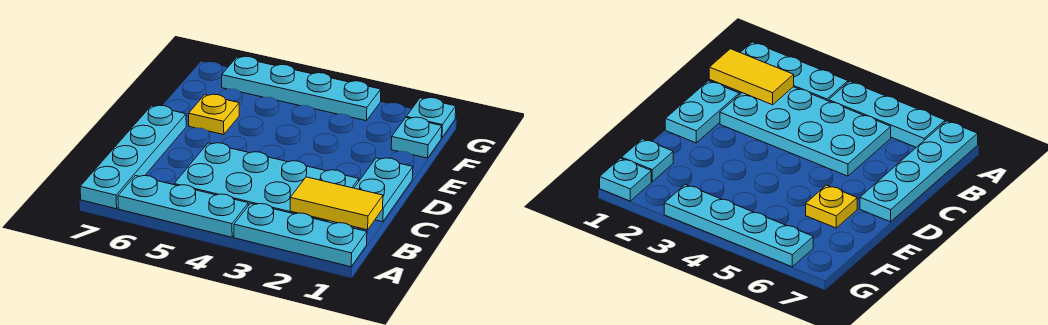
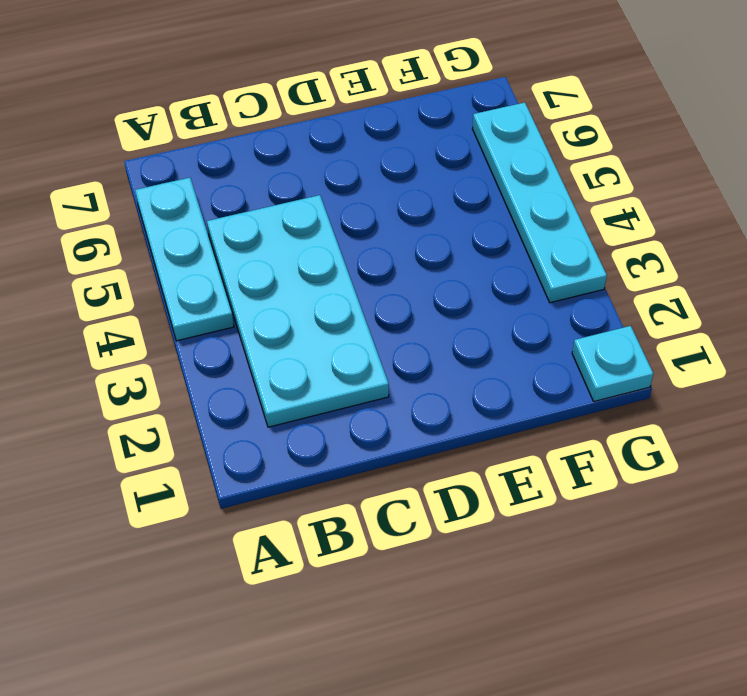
none -> cyan plate A1:A3 level 1
none -> cyan plate A7:D7 level 1

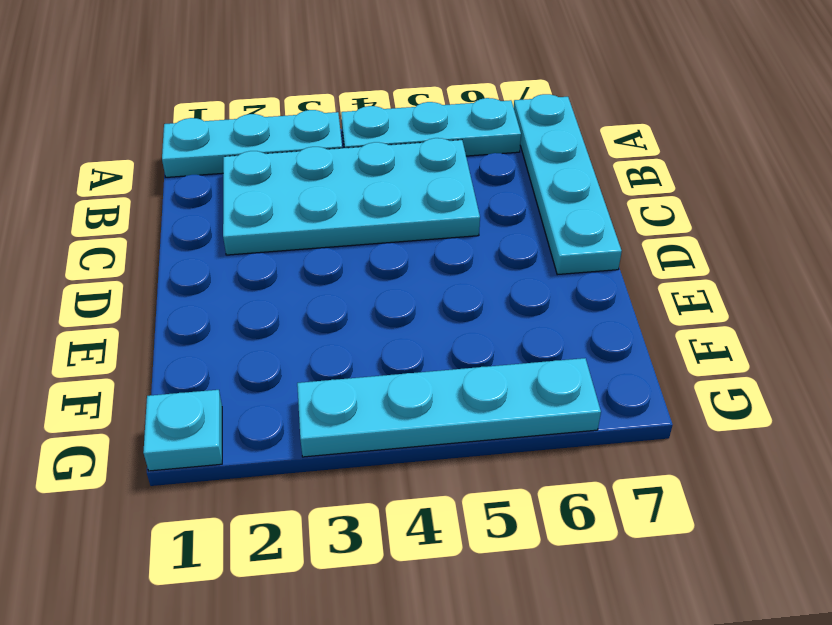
none -> cyan plate C1:D1 level 1
none -> yellow plate E6 level 1

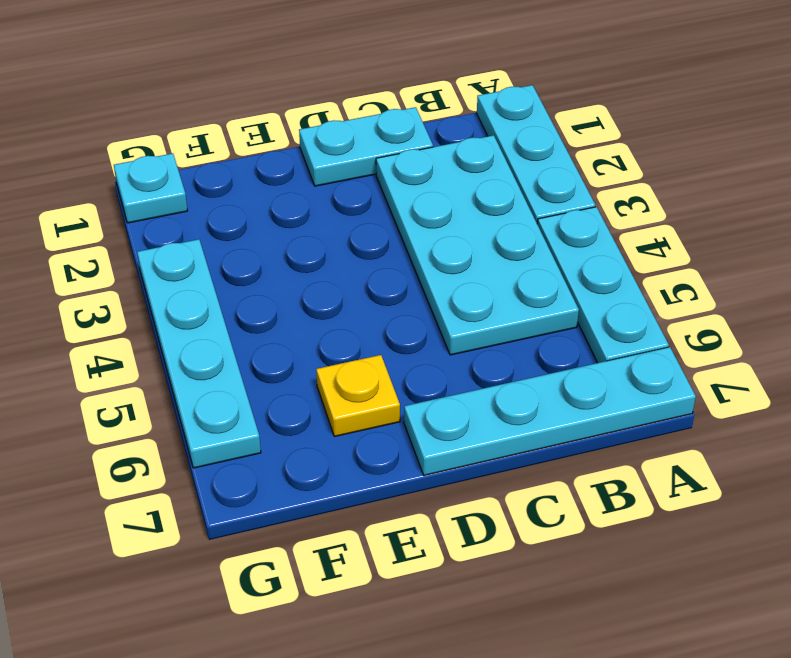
none -> cyan plate F1 level 1
none -> yellow tile B1:B2 level 2

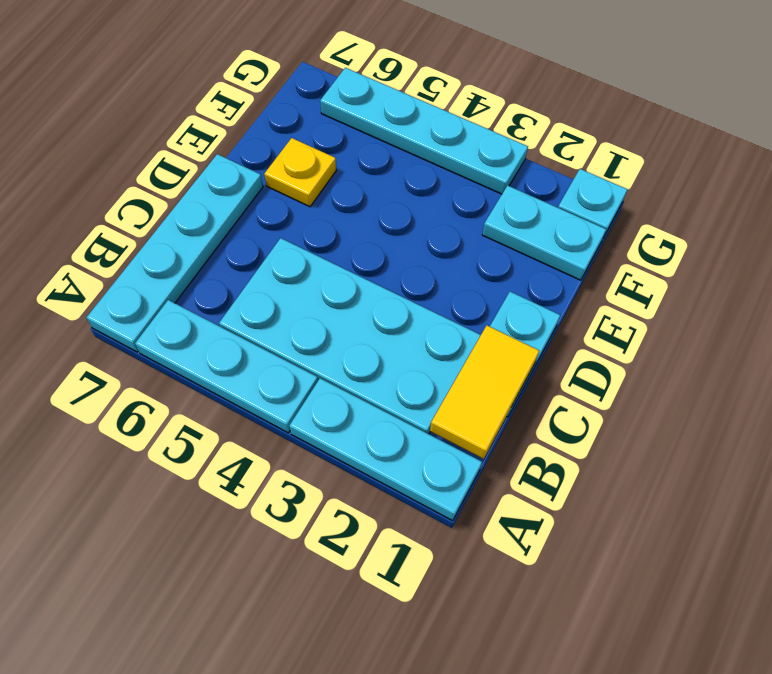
yellow tile B1:C1 level 2 -> yellow tile B1:B2 level 2
cyan plate F1:F2 level 1 -> cyan plate F1 level 1

